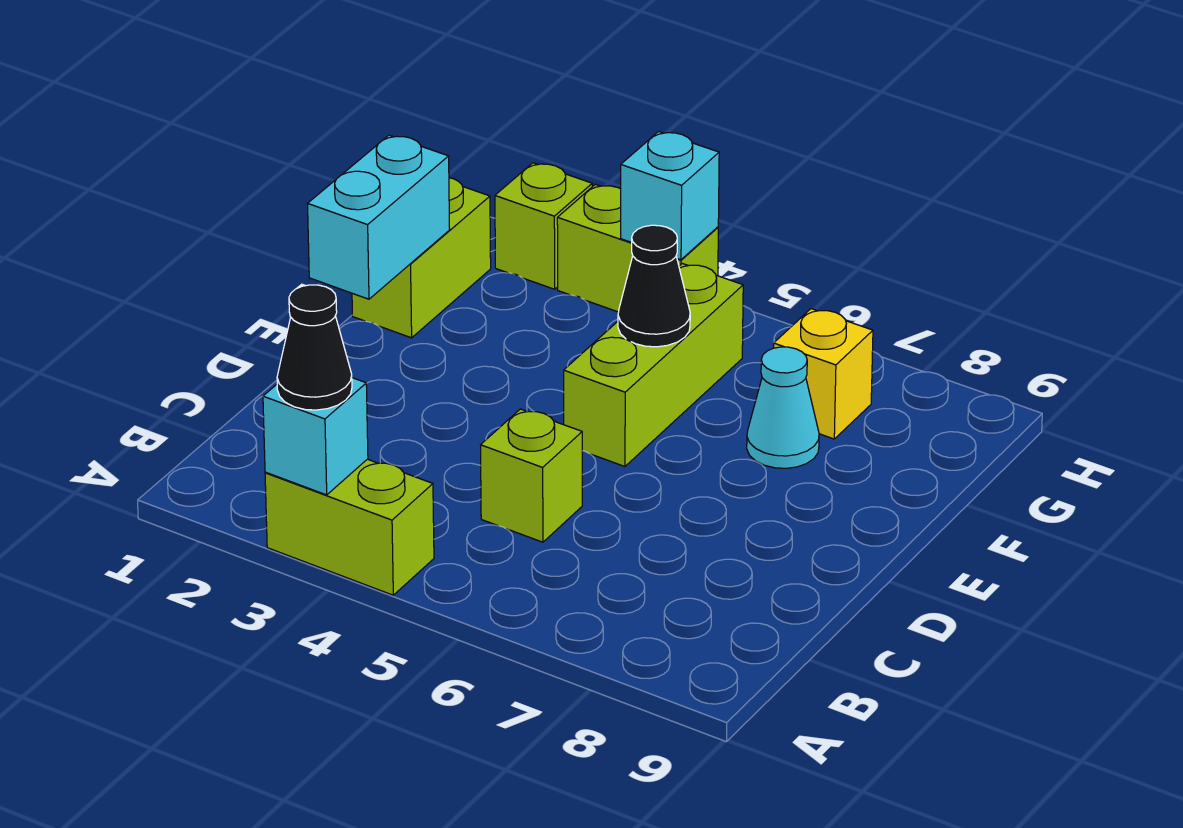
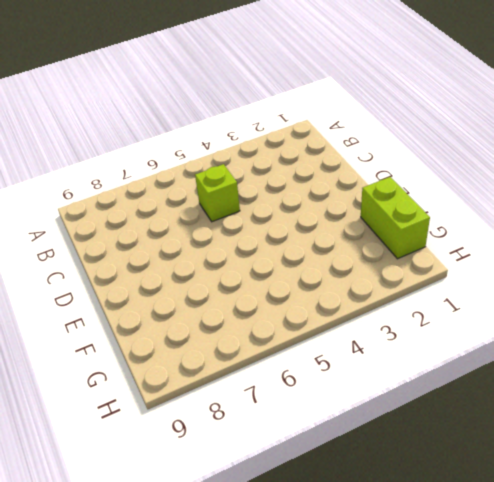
none -> lime brick A3:A4 level 1
none -> lime brick E5:G5 level 1
none -> cyan cone F7 level 1

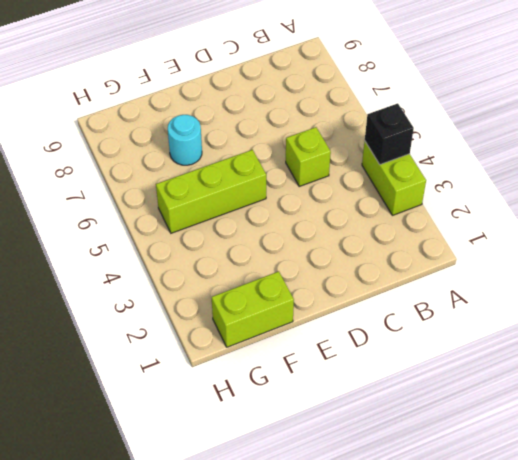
black brick A4 level 2 -> none
cyan round brick F7 level 1 -> cyan cone F7 level 1
none -> yellow brick G7 level 1
none -> lime brick H2 level 1
none -> lime brick H3:H4 level 1

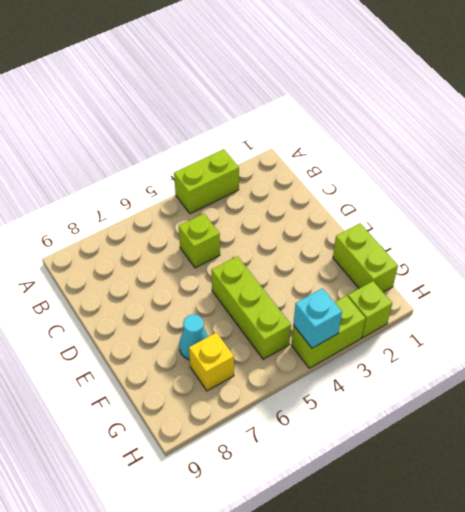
none -> cyan brick A3 level 2
none -> cyan brick E1:F1 level 2
none -> black cone F5 level 2

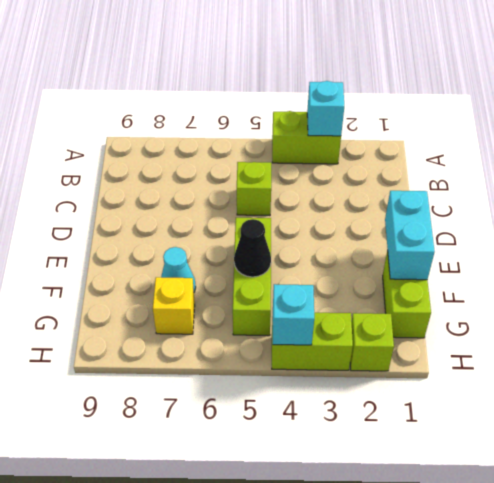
none -> black cone A3 level 3

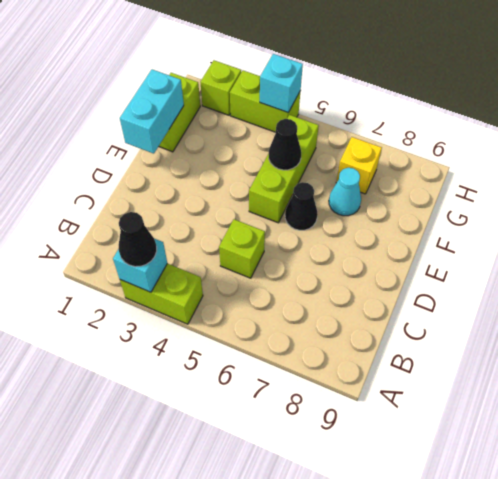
black cone E6 level 1 -> none

